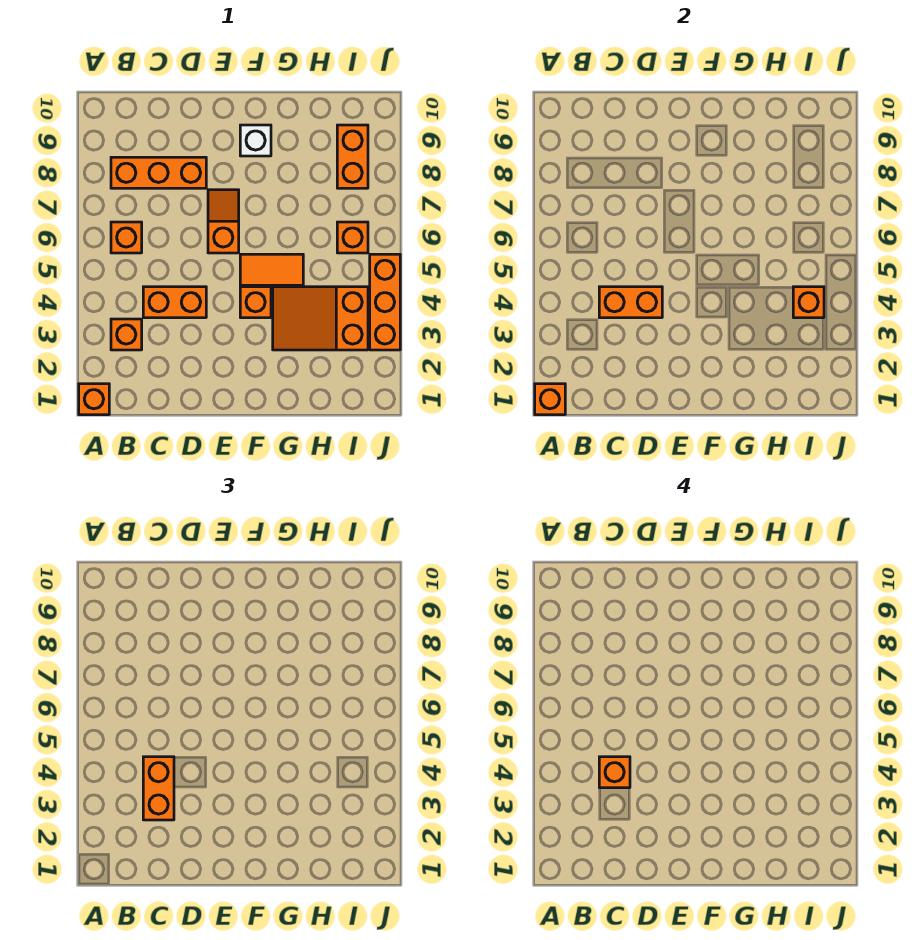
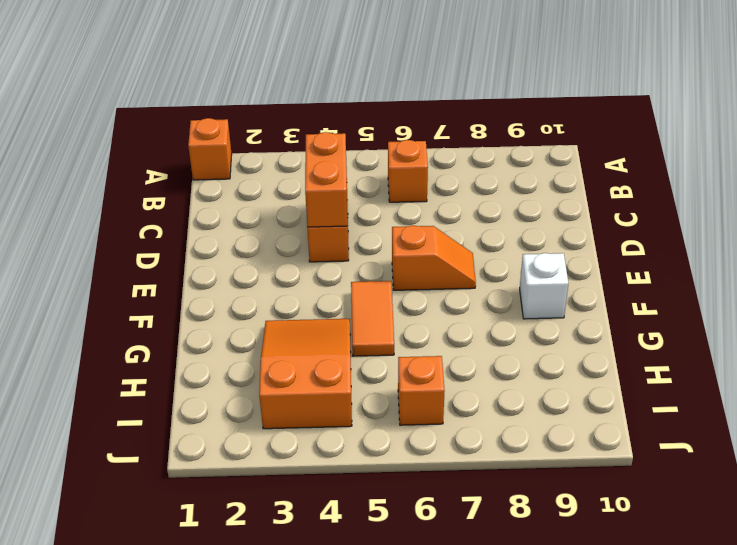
none -> orange brick B3 level 1
none -> orange brick B8:D8 level 1
none -> orange brick F4 level 1

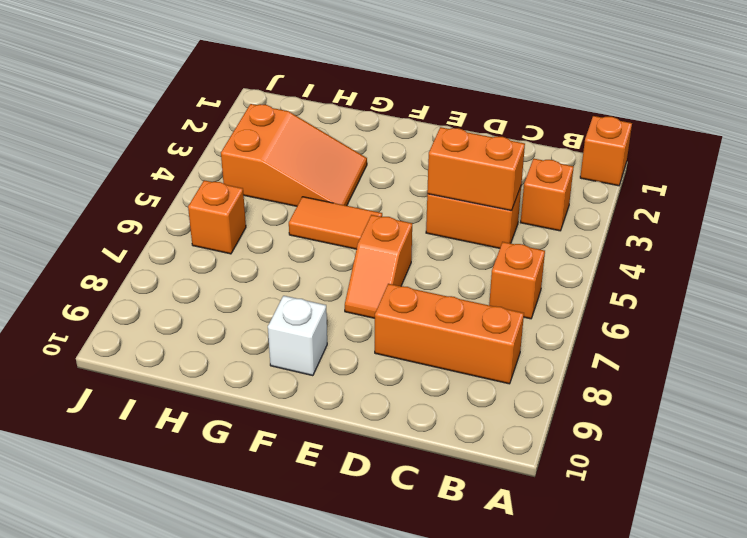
none -> orange brick F4 level 1
none -> orange brick I8:I9 level 1
none -> orange brick J3:J5 level 1

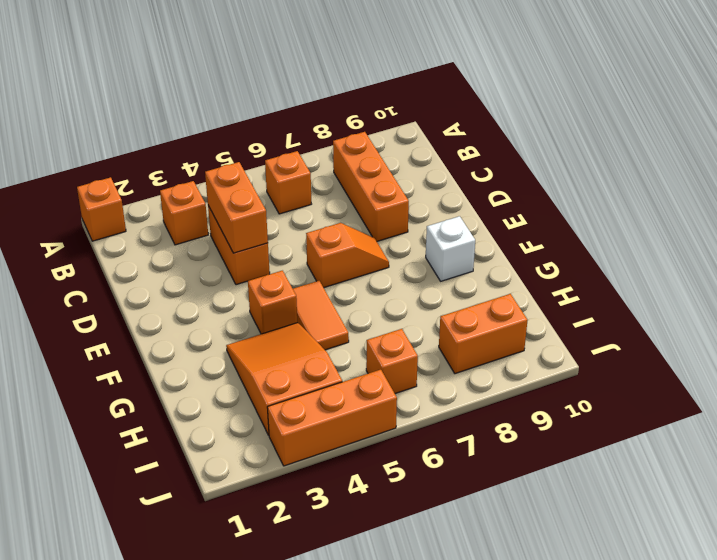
none -> orange brick A1 level 2
none -> orange brick I4 level 2
none -> orange brick C3:C4 level 3

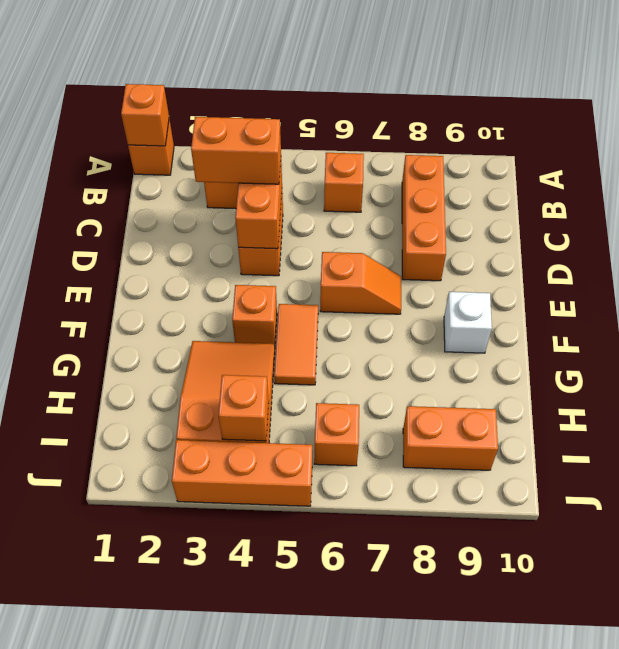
none -> orange brick C4 level 4

